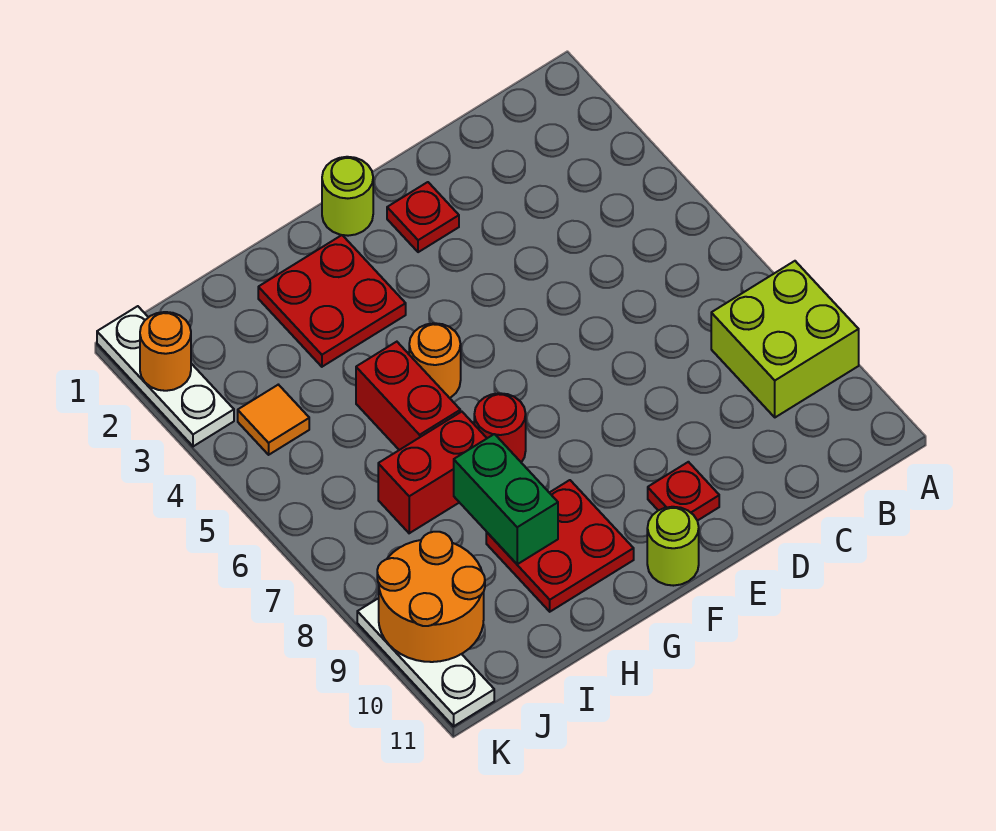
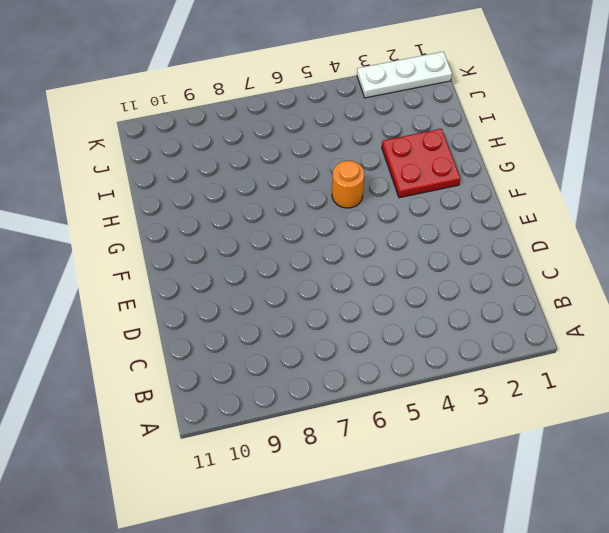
none -> lime brick A8:B9 level 1
none -> red plate E2 level 1
none -> red plate E10 level 1

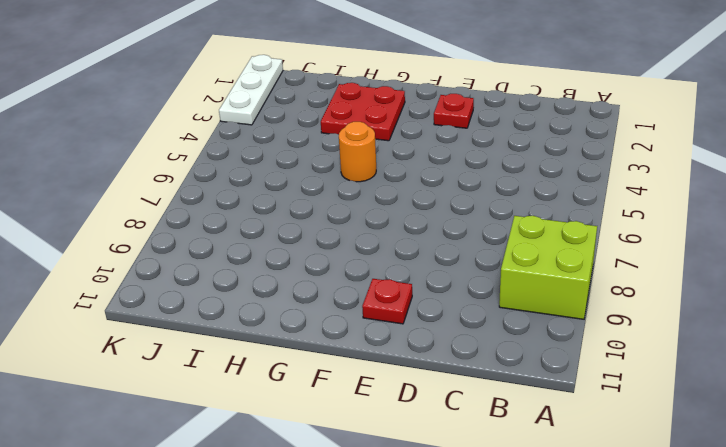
none -> lime round brick F1 level 1
none -> lime round brick F11 level 1
none -> red round brick G7 level 1

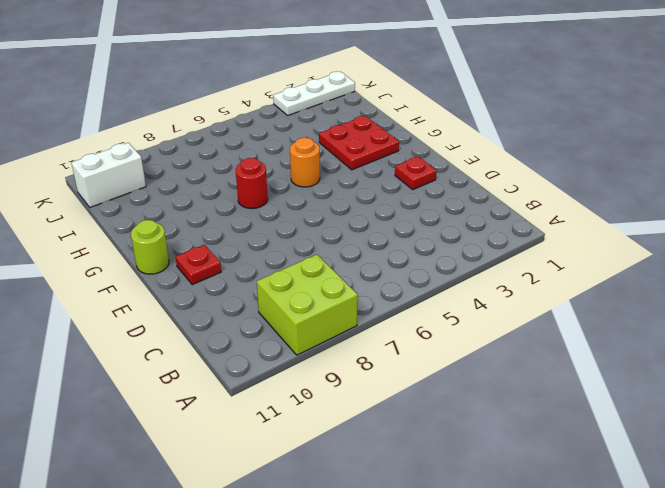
white brick J10:J11 level 1 -> none
none -> lime round brick F1 level 1
none -> red plate G9:H10 level 1
none -> red brick H5:H6 level 1

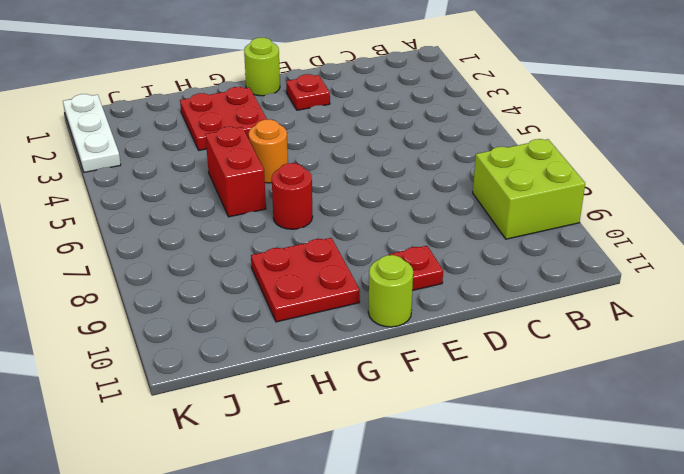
none -> red brick H7:I7 level 1
none -> orange tile J4 level 1
none -> white plate K9:K11 level 1

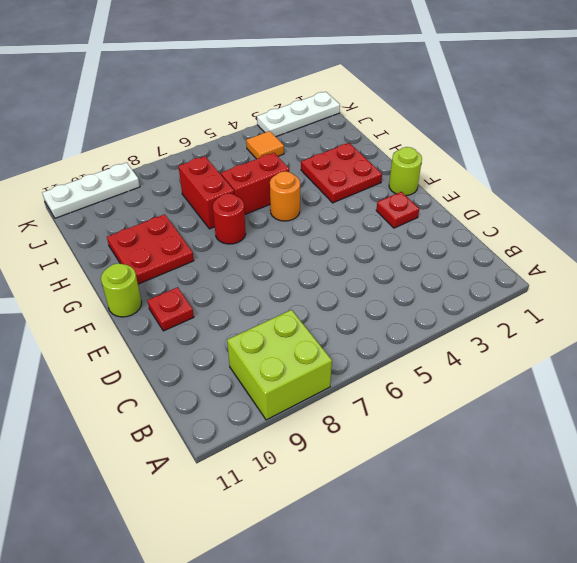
none -> green brick H8:H9 level 2
none -> orange round brick J9:K10 level 2
none -> orange round brick K2 level 2

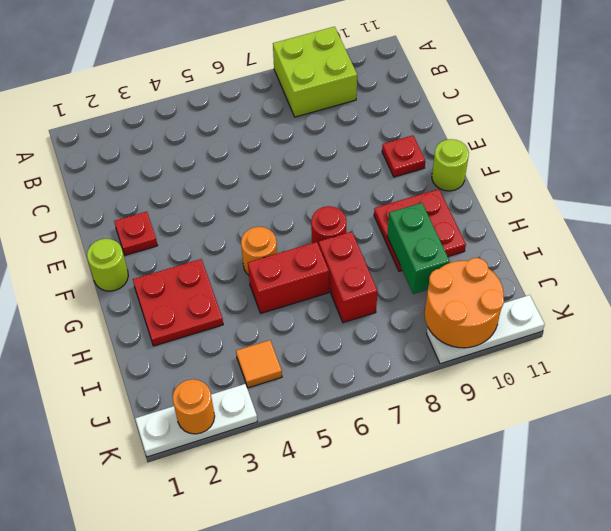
green brick H9:I9 level 2 -> green brick H8:H9 level 2

